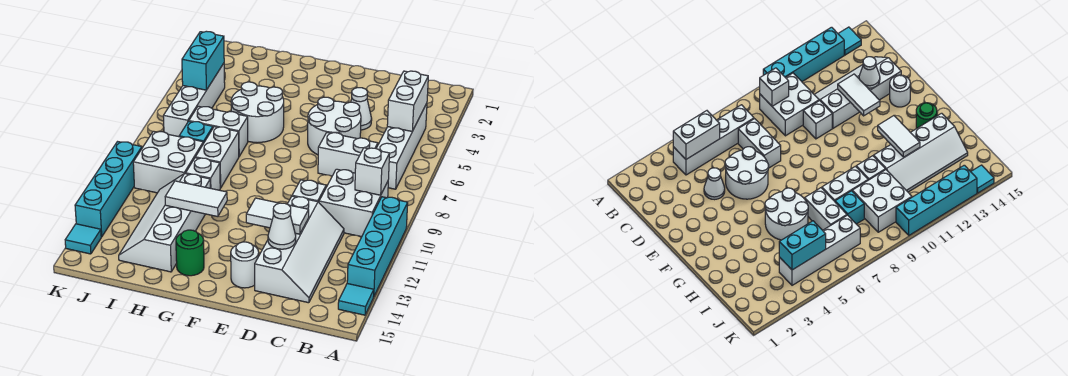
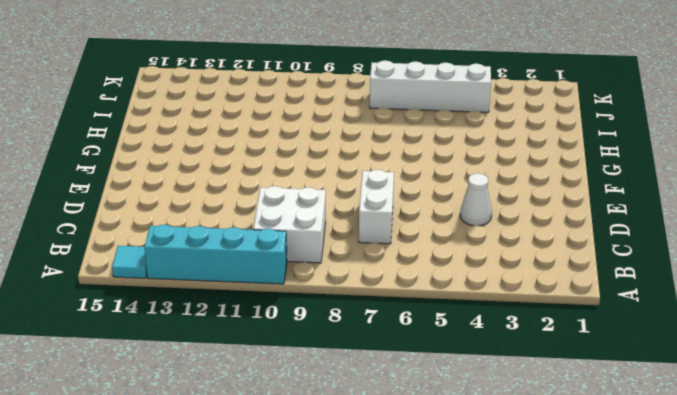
none -> white brick B4:B7 level 1
none -> white slope C11:D14 level 1 top D
none -> white round brick D5:E6 level 1

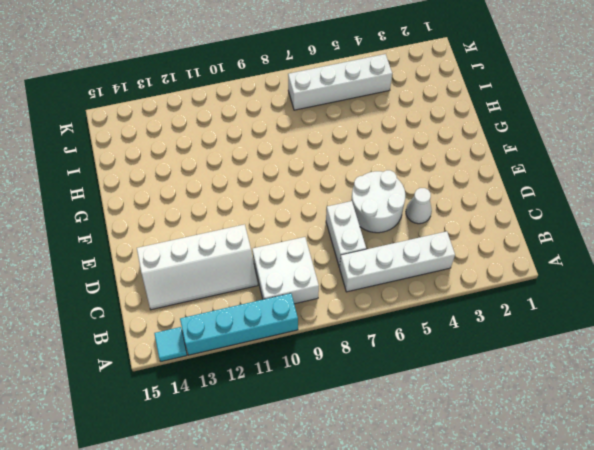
none -> white brick D10 level 1
none -> white round brick E14 level 1
none -> white round brick G5:H6 level 1

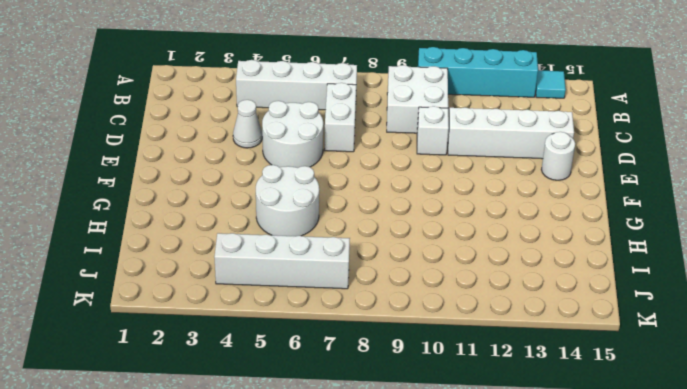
none -> green round brick G14 level 1
none -> white brick H7:I7 level 1
none -> white brick H8:H9 level 1

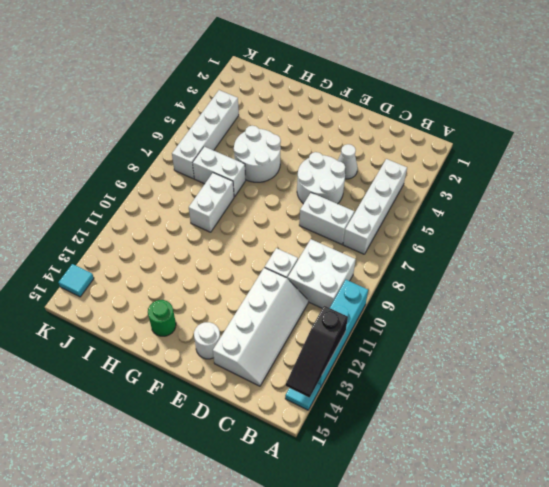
black slope A12:A14 level 2 top 12 -> none
none -> white brick H10 level 1
none -> white slope H11:I14 level 1 top H
none -> cyan brick I8 level 1

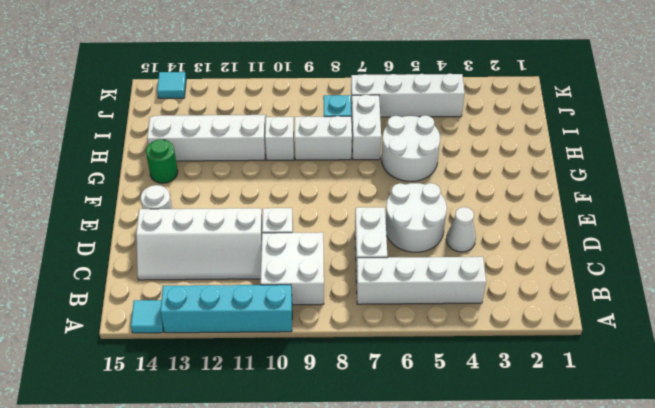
none -> white brick I9:J10 level 1
none -> cyan brick K10:K13 level 1
none -> white brick B4:B5 level 2

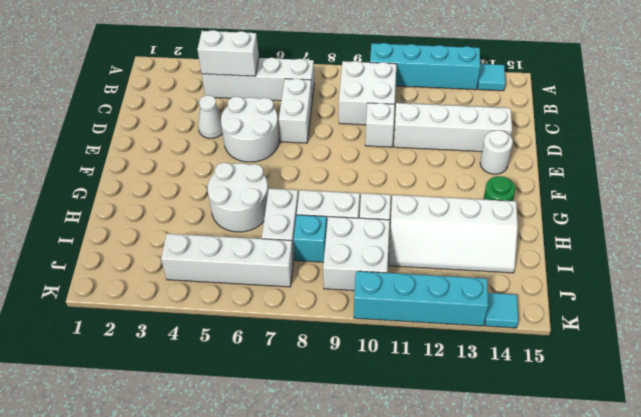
none -> white brick B9 level 2
none -> white tile D12:E12 level 2
none -> white cone D13 level 2

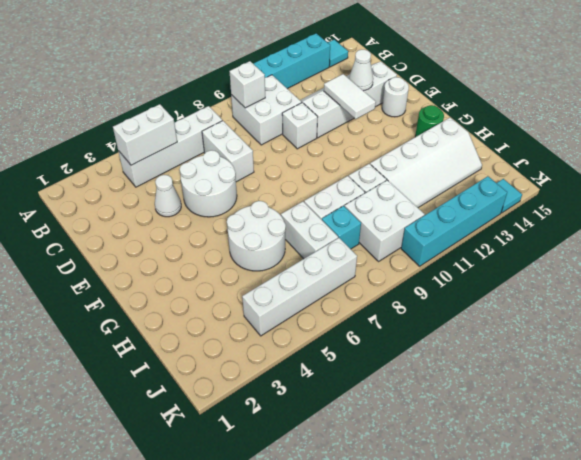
none -> white tile G12:H12 level 2
none -> cyan brick J4:J5 level 2

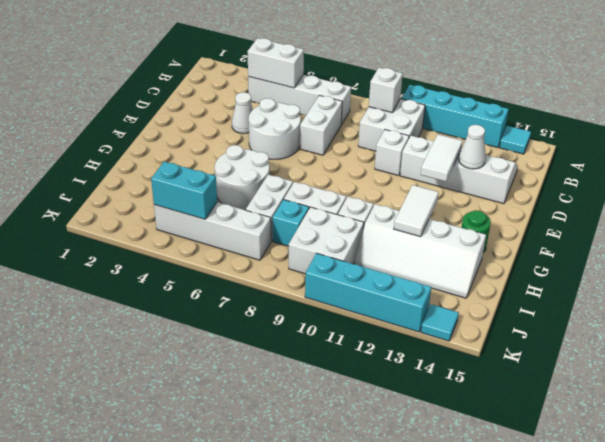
none -> white round brick E14 level 1

